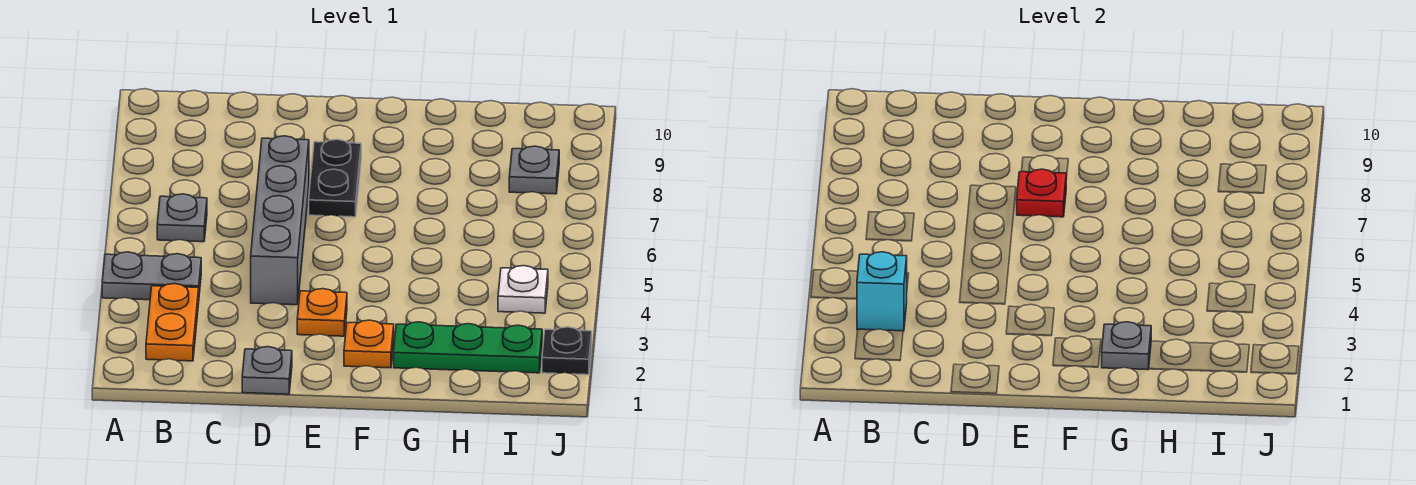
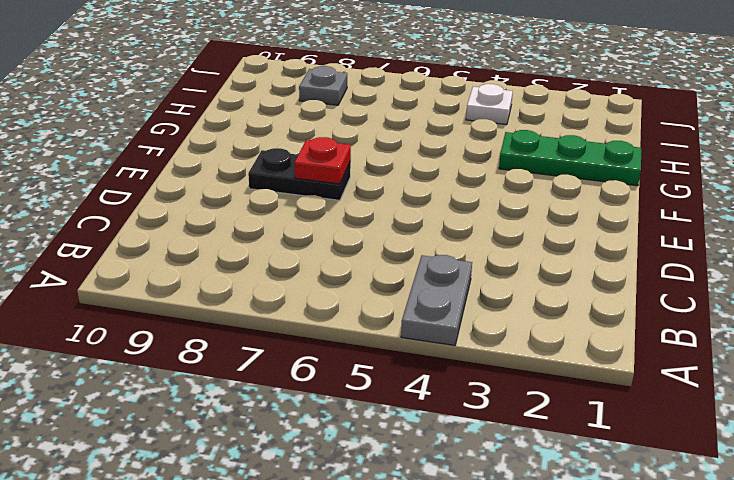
green plate G1:G3 level 1 -> green plate G2:I2 level 1
none -> orange plate B2:B3 level 1
none -> grey plate B6 level 1
none -> grey plate D1 level 1

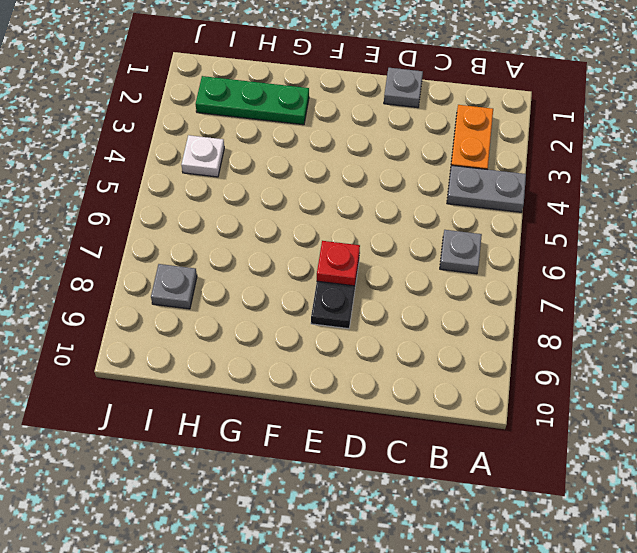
none -> grey brick D4:D7 level 1
none -> orange plate E3 level 1
none -> orange plate F2 level 1

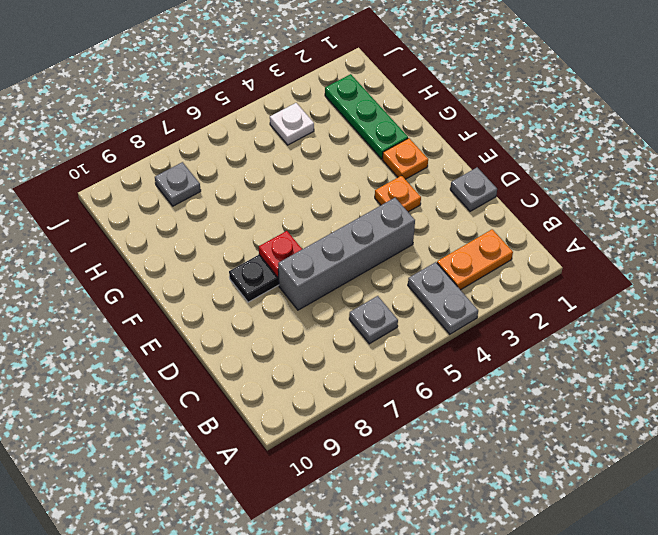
none -> black plate J2 level 1
none -> cyan brick B3 level 2
none -> grey plate G2 level 2

